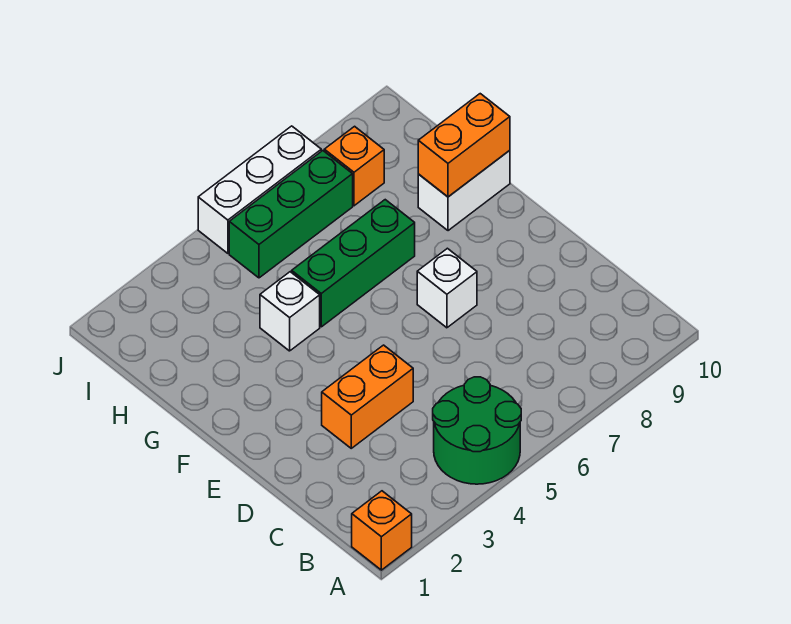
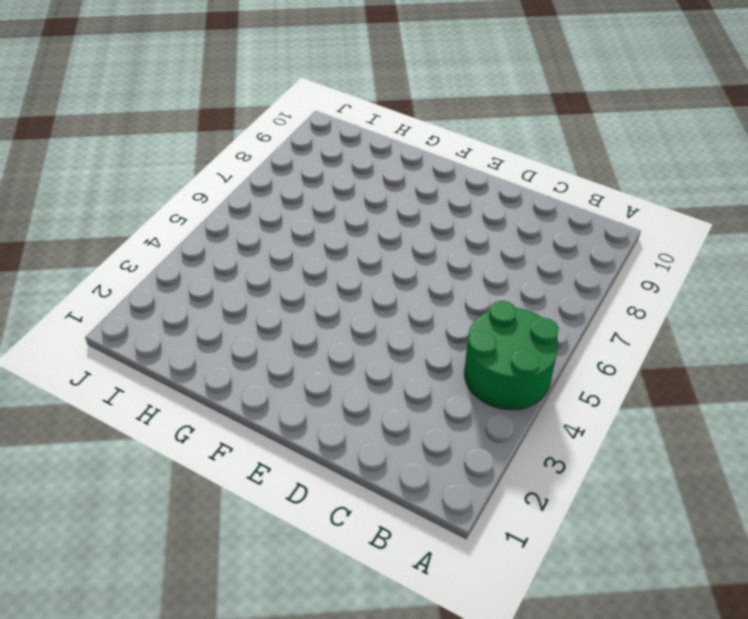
none -> orange brick A1 level 1
none -> orange brick D3:D4 level 1

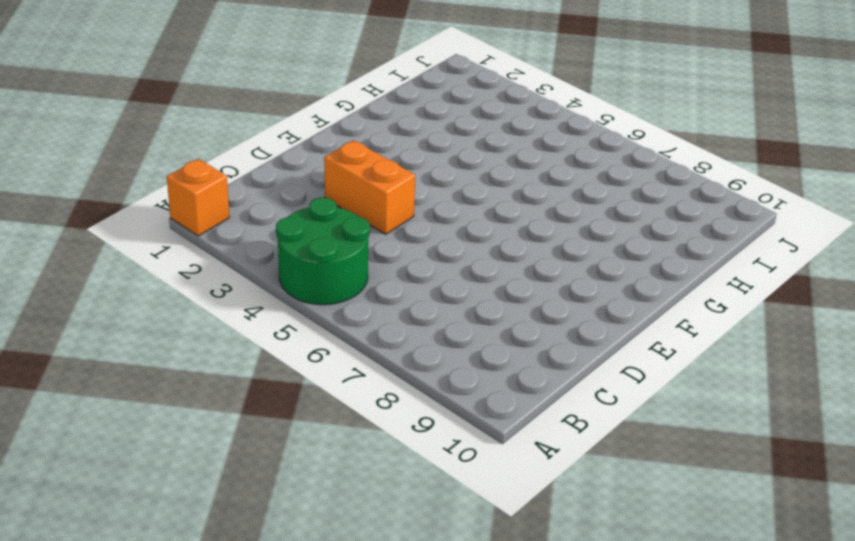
none -> white brick E7 level 1
none -> white brick G4 level 1

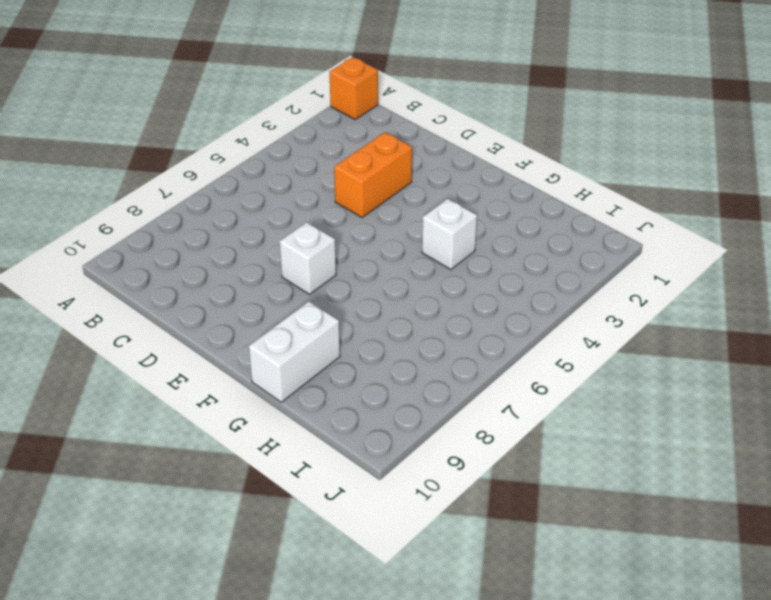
none -> green round brick A4:B5 level 1
none -> green brick G5:G7 level 1

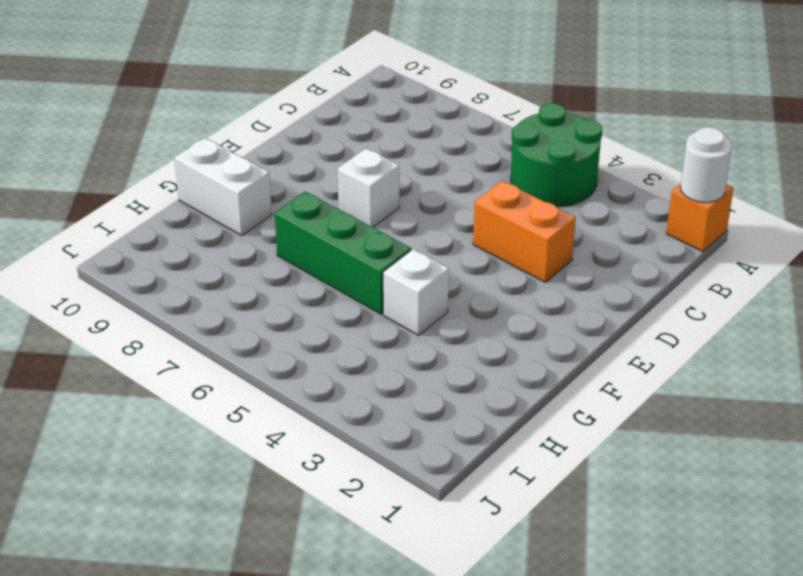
white round brick A1 level 2 -> none
none -> green brick I5:I7 level 1
none -> orange brick I8 level 1

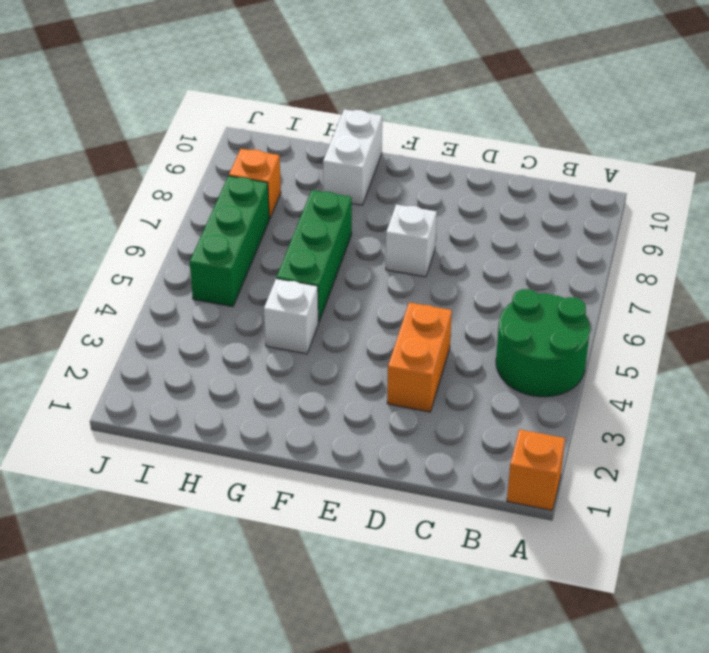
none -> white brick J5:J7 level 1
none -> orange brick G9:G10 level 2

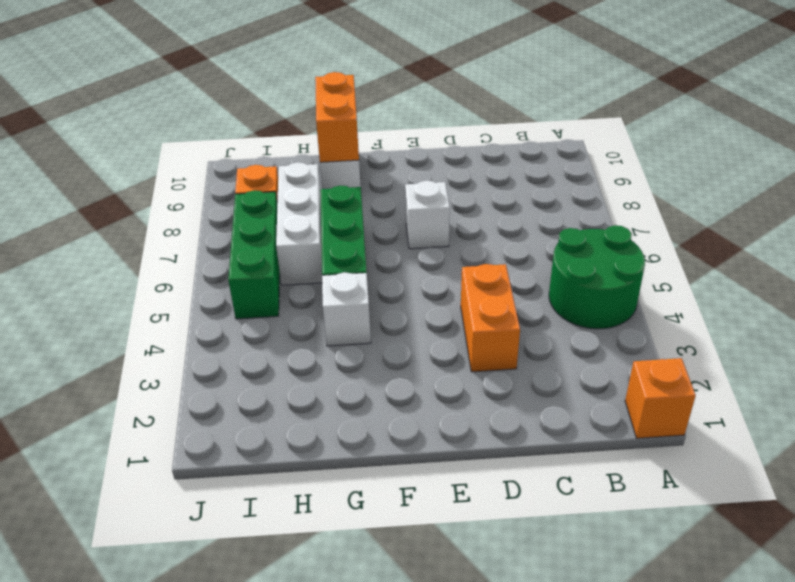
white brick H6:H8 level 1 -> white brick J5:J7 level 1

